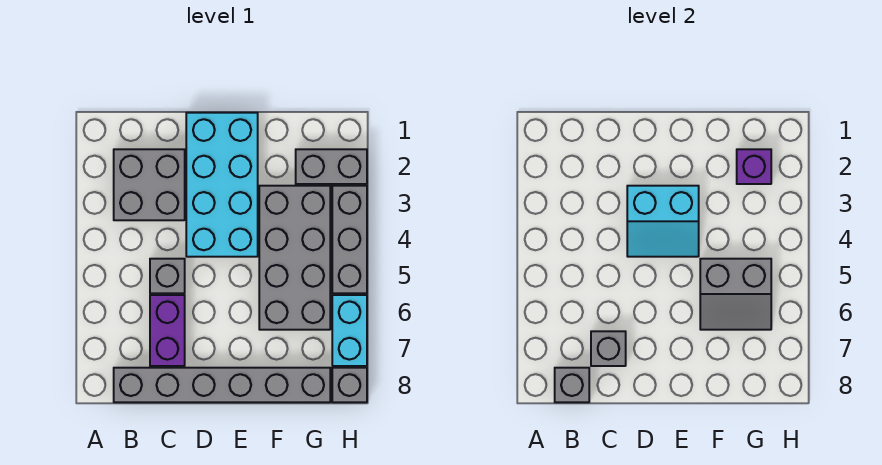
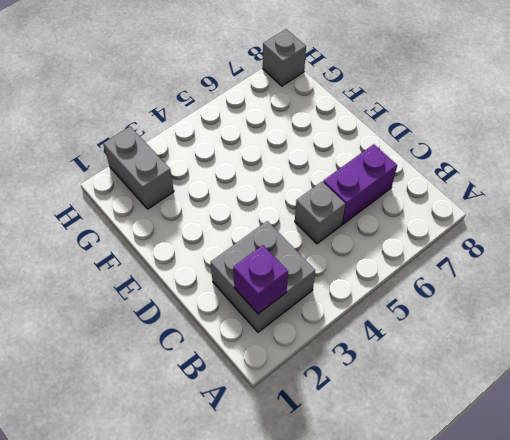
purple brick B2 level 2 -> purple brick G2 level 2
none -> grey brick B8:G8 level 1
none -> cyan brick D1:E4 level 1
none -> grey brick F3:G6 level 1

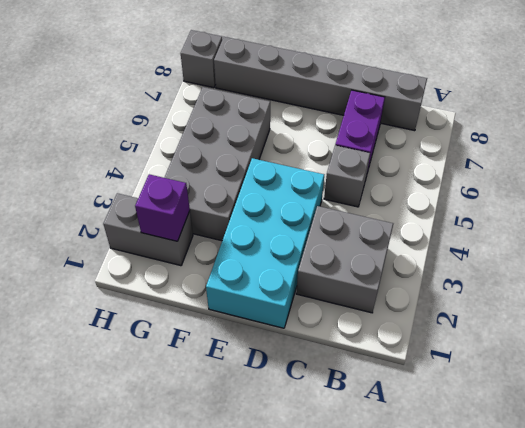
none -> grey brick H3:H5 level 1
none -> cyan brick H6:H7 level 1
none -> grey brick B8 level 2

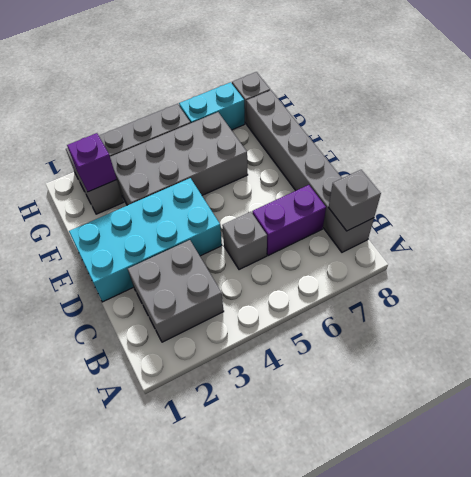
none -> grey brick C7 level 2
none -> cyan slope D3:E4 level 2 top 3
none -> grey slope F5:G6 level 2 top 5

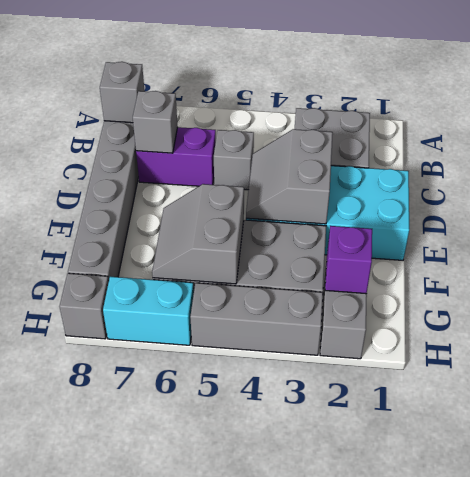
grey slope D3:E4 level 2 top 3 -> cyan slope D3:E4 level 2 top 3

